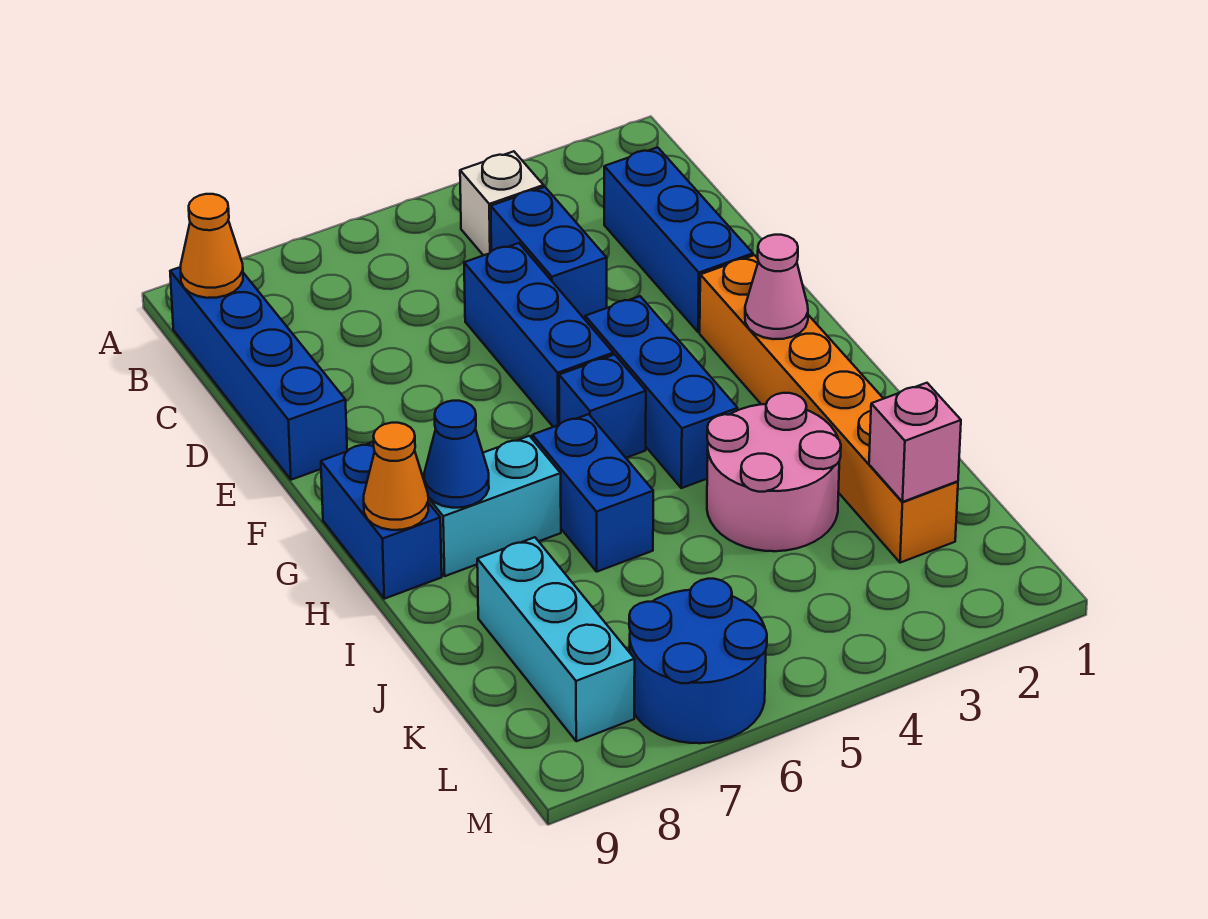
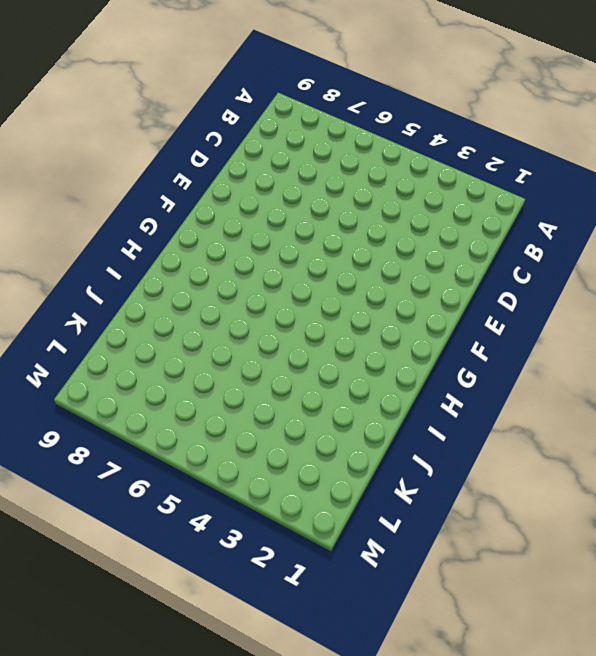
none -> white brick B4 level 1
none -> blue brick B9:E9 level 1
none -> blue brick C2:E2 level 1

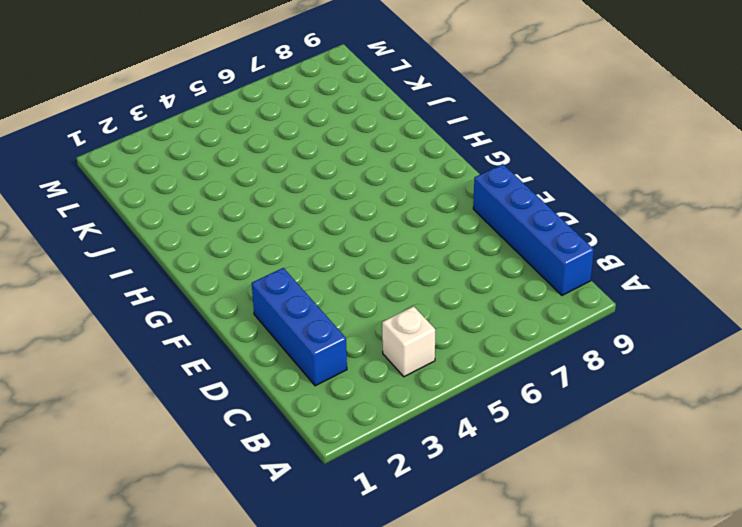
none -> blue brick C4:D4 level 1
none -> blue brick D5:F5 level 1
none -> orange brick F2:K2 level 1

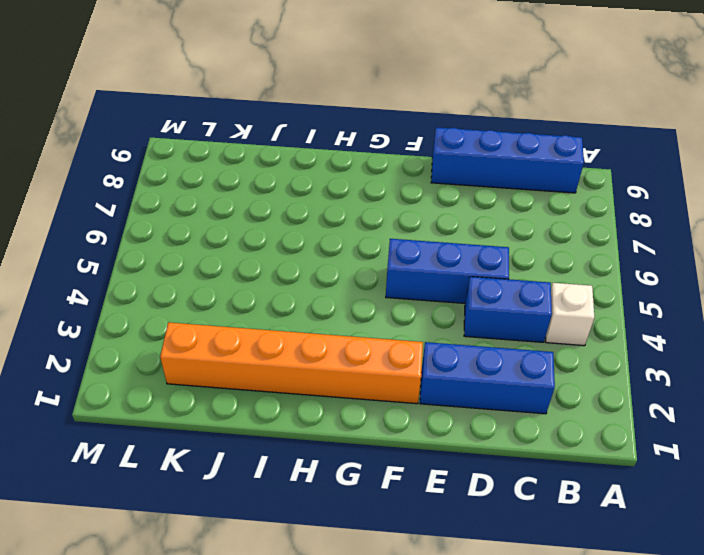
none -> blue brick F4:H4 level 1
none -> blue brick G5 level 1
none -> blue brick G9:H9 level 1

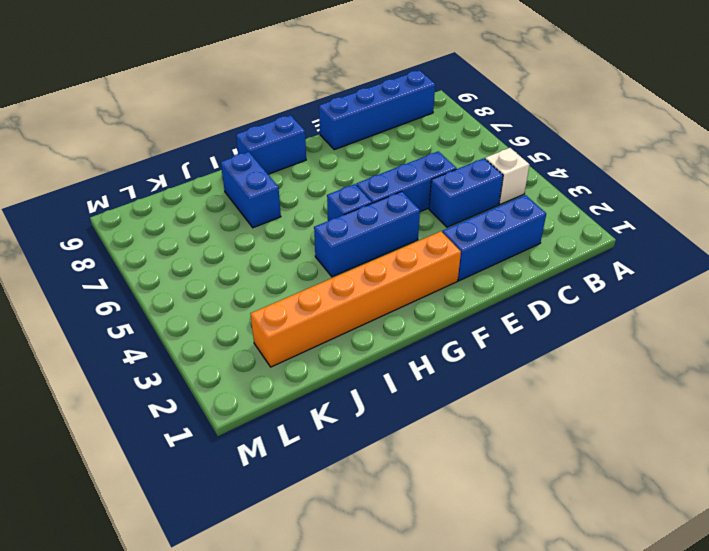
blue brick I7:I8 level 1 -> blue brick H6:I6 level 1
none -> cyan brick H7:H8 level 1
none -> pink round brick I3:J4 level 1
none -> cyan brick J8:L8 level 1

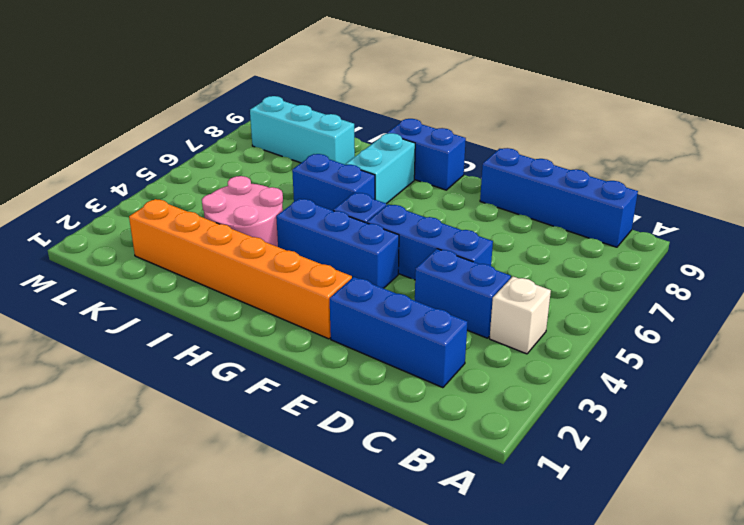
none -> blue round brick L6:M7 level 1
none -> orange cone B9 level 2
none -> pink cone G2 level 2

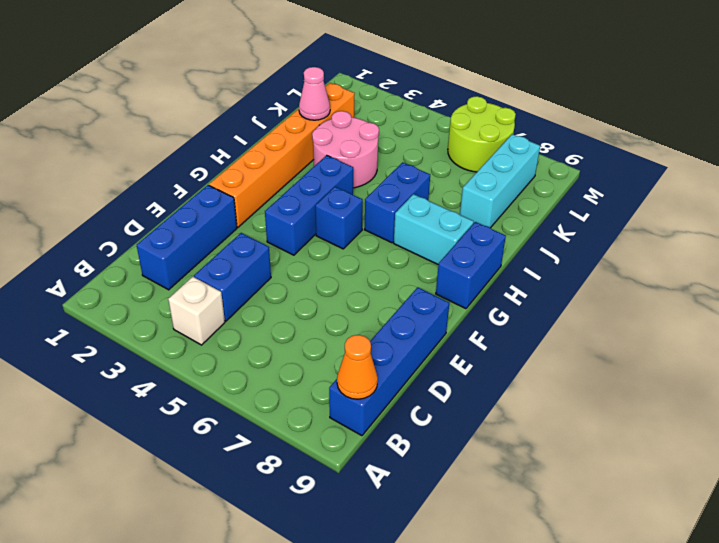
pink cone J2 level 2 -> pink cone G2 level 2
lime round brick L6:M7 level 1 -> blue round brick L6:M7 level 1
none -> blue brick D5:F5 level 1
none -> blue cone H8 level 2
none -> orange cone H9 level 2

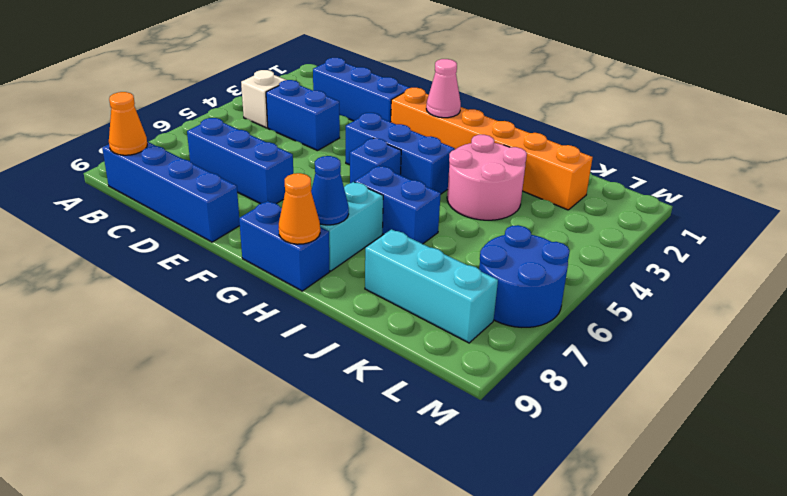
blue brick C7:E7 level 1 -> blue brick D5:F5 level 1
none -> pink brick K2 level 2

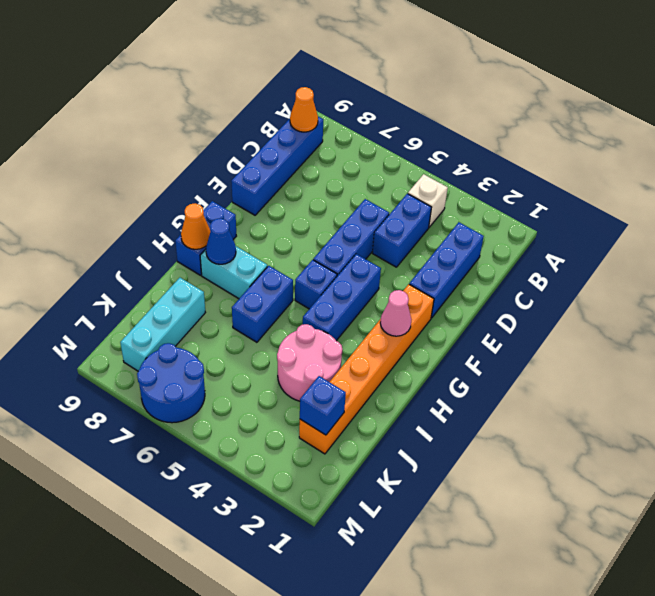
blue brick K2 level 2 -> pink brick K2 level 2

